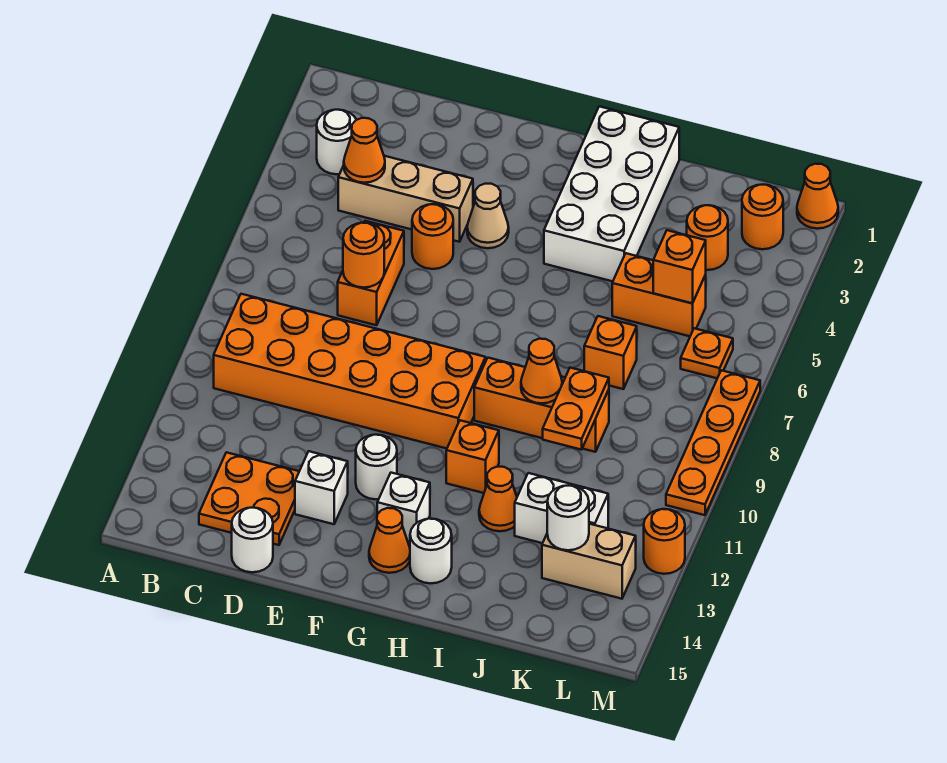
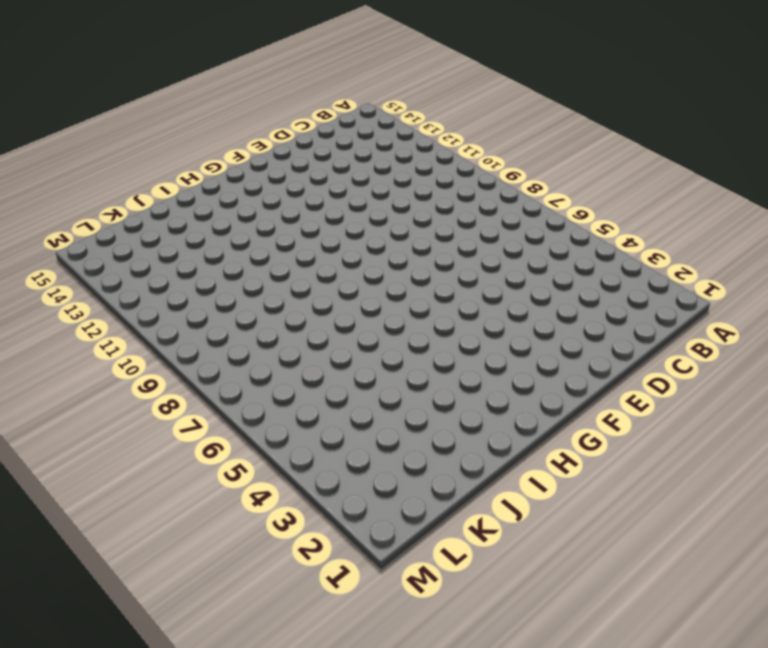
none -> white round brick B3 level 1
none -> orange brick B9:G10 level 1
none -> tan brick C4:E4 level 1
none -> orange plate C13:D14 level 1

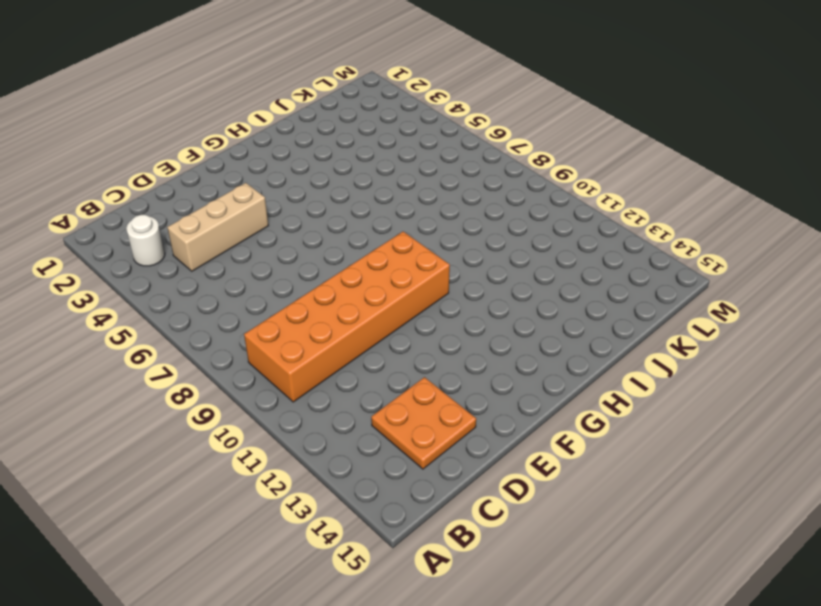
none -> orange brick D6:D7 level 1
none -> white round brick D15 level 1
none -> orange round brick E5 level 1
none -> white brick E13 level 1

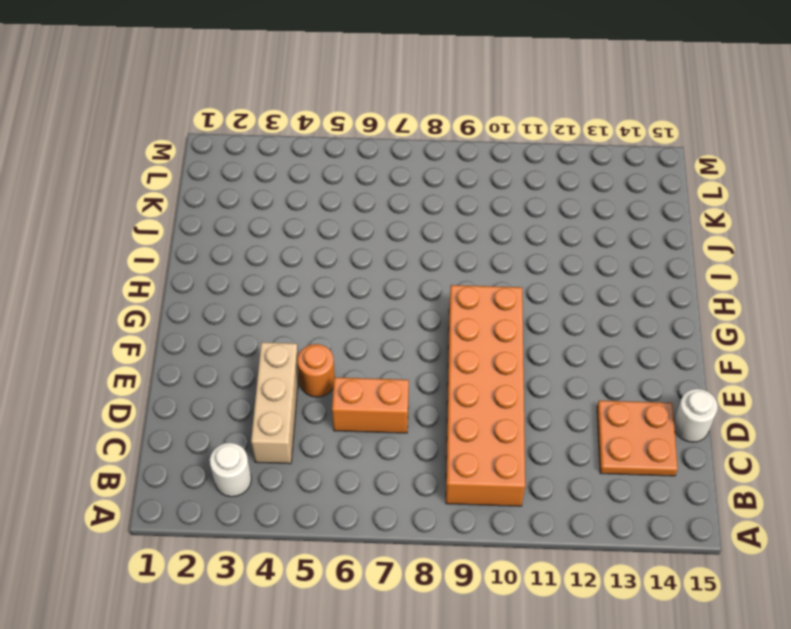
none -> white brick E13 level 1
none -> tan cone F4 level 1
none -> white round brick F12 level 1
none -> white brick G13 level 1

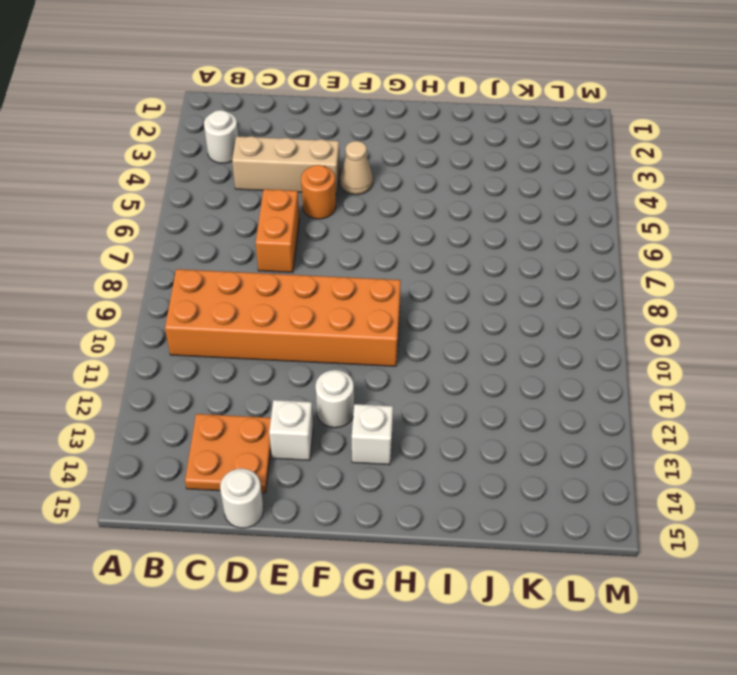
none -> orange cone G14 level 1
none -> white brick H1:I4 level 1
none -> orange brick H9:J9 level 1
none -> orange brick H11 level 1

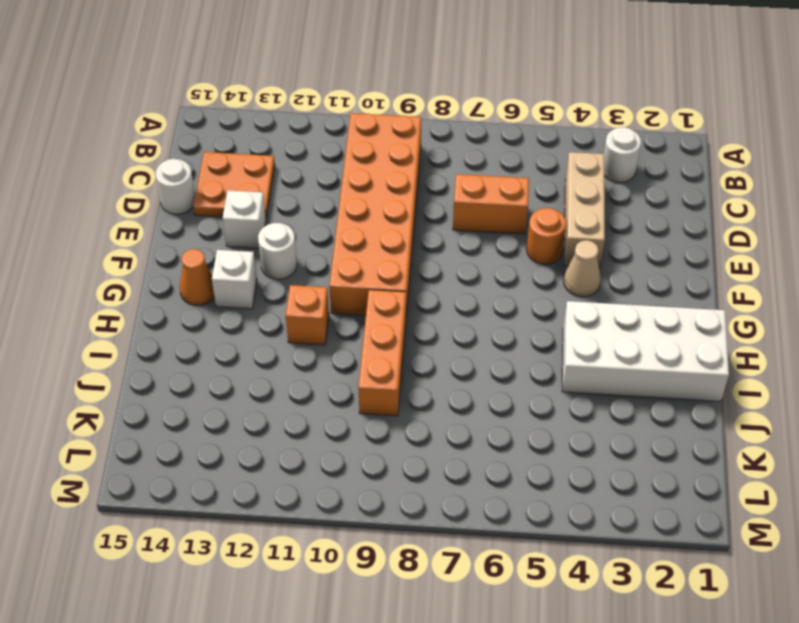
none -> white round brick H14 level 1
none -> orange cone I12 level 1
none -> orange brick J5:K5 level 1
none -> orange brick J7 level 1

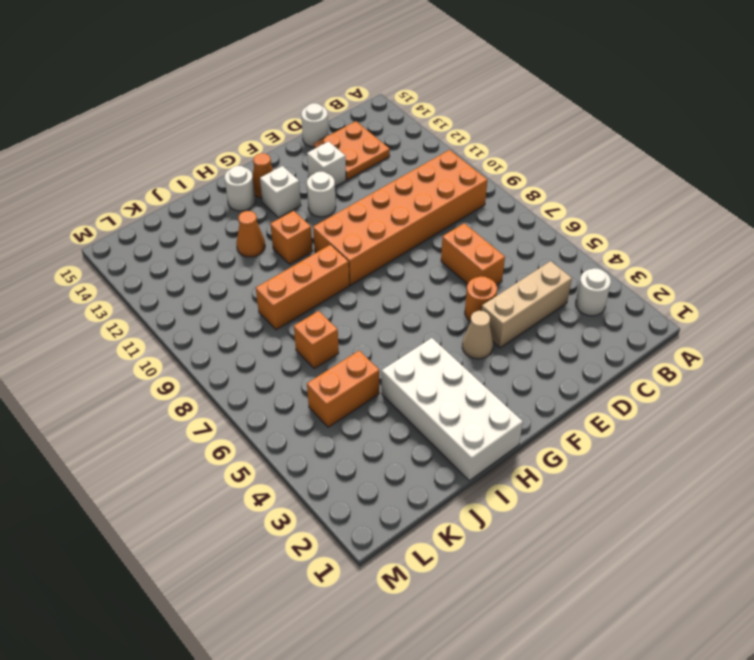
none -> white brick J12:K12 level 1
none -> orange round brick K3 level 1
none -> tan brick K13:L13 level 1
none -> orange round brick L2 level 1

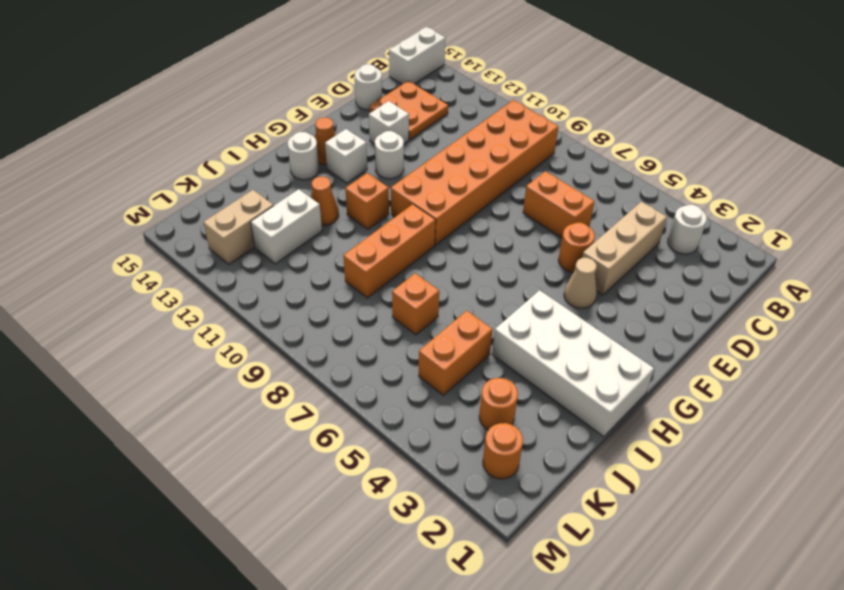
white brick A15:B15 level 1 -> none
none -> orange plate L6 level 1
none -> orange cone M1 level 1
none -> orange plate M7:M10 level 1
none -> orange round brick M12 level 1

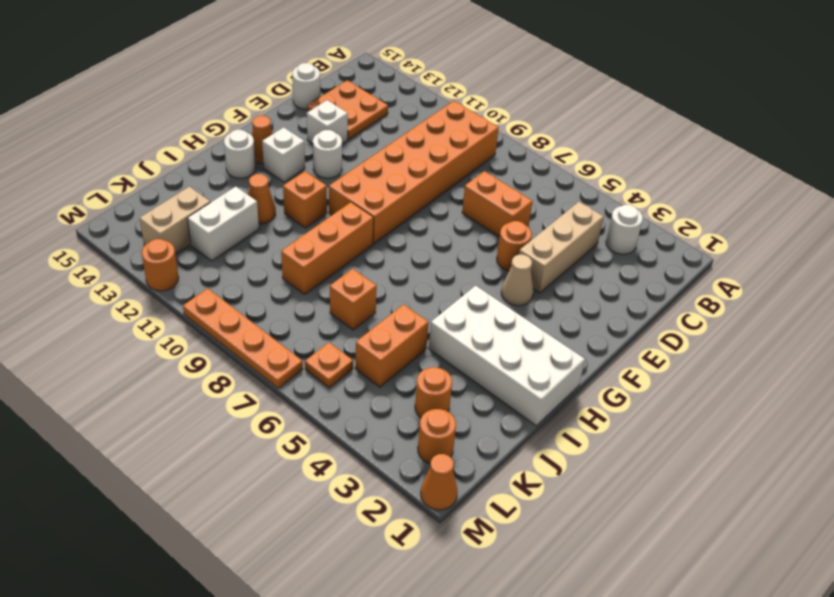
none -> orange cone C4 level 2
none -> orange round brick D7 level 2
none -> orange cone I9 level 2
none -> orange plate J9:J10 level 2

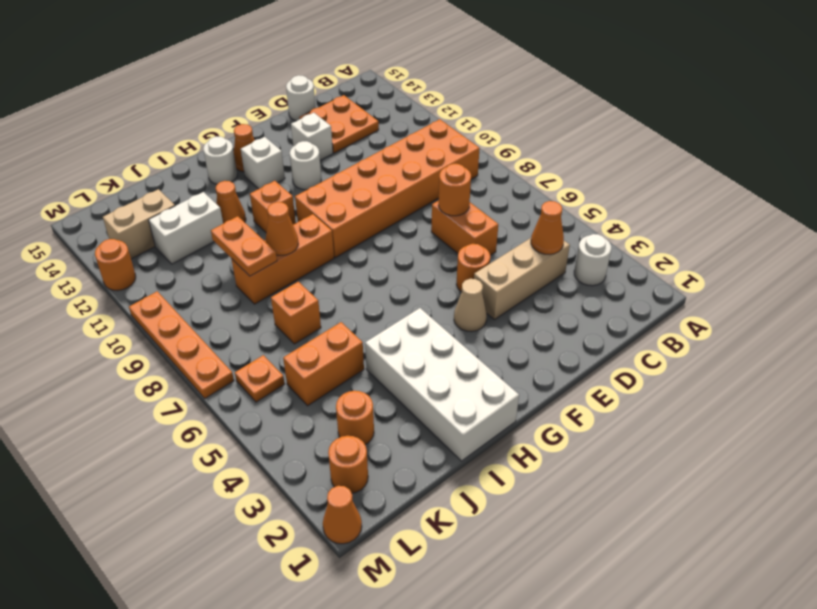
none -> orange brick K5 level 2
none -> white round brick K13 level 2

